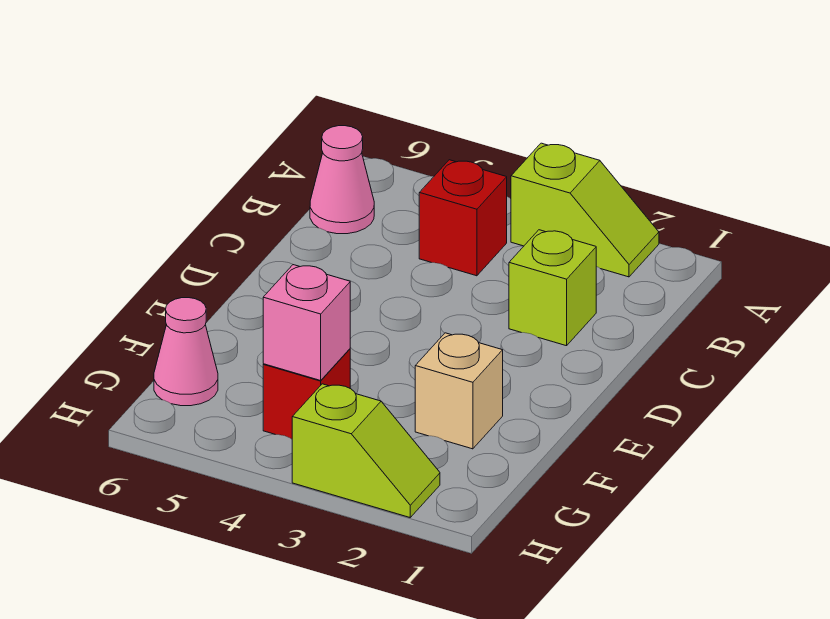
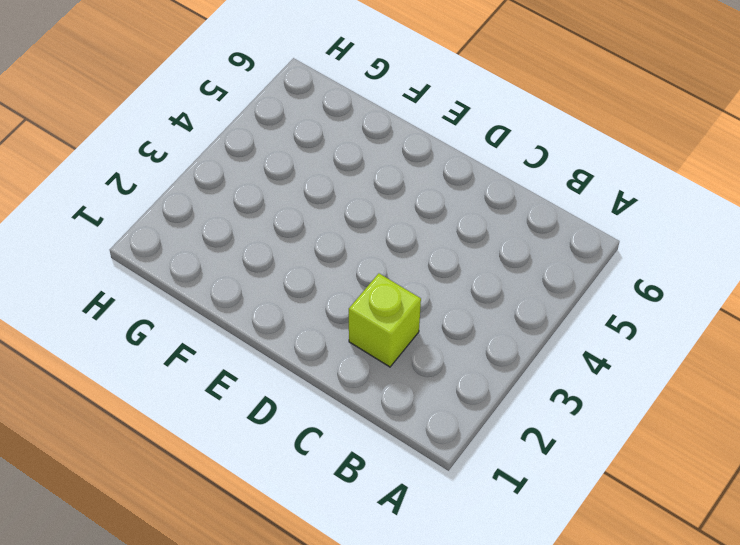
none -> lime slope A2:A3 level 1 top 3
none -> red brick B4 level 1

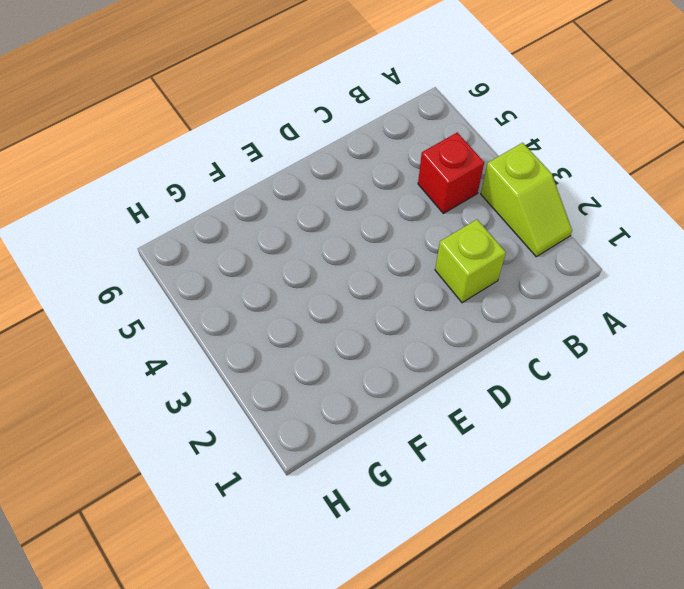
none -> pink cone B6 level 1
none -> tan brick F2 level 1

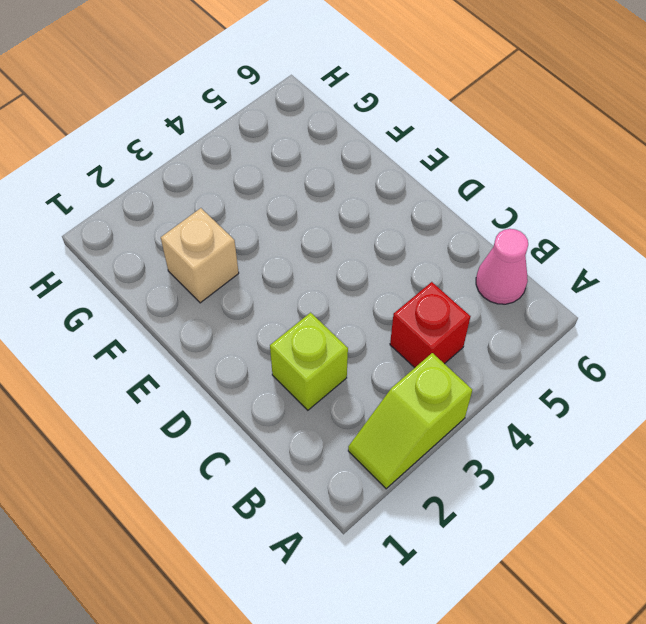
none -> red brick G4 level 1
none -> pink cone G6 level 1

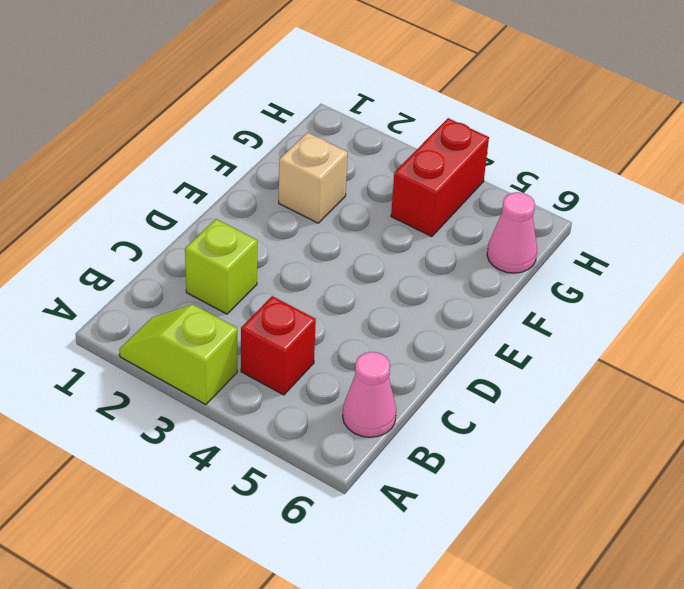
red brick G4:H4 level 1 -> red brick G4 level 1
none -> lime slope H2:H3 level 1 top 3
none -> pink brick G4 level 2

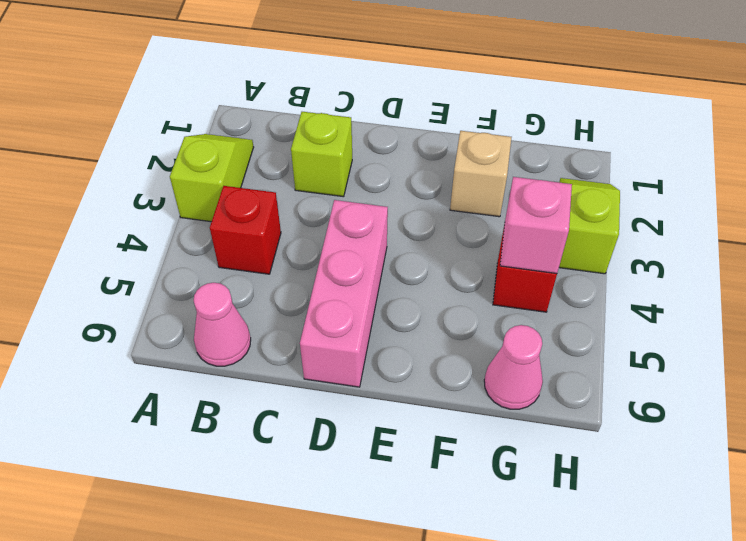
pink brick D4:D6 level 1 -> none

